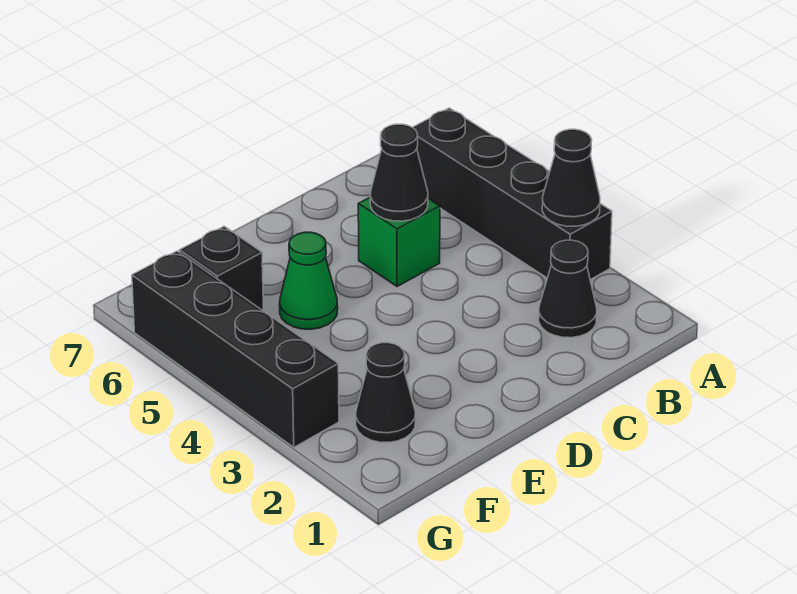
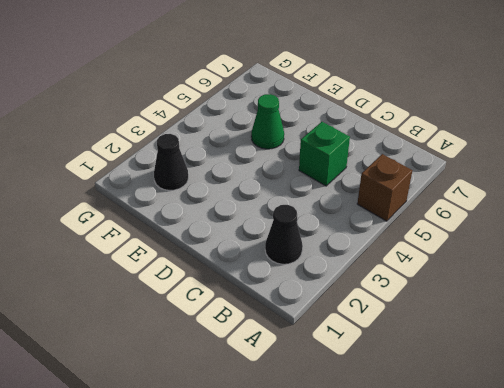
brown brick A5 level 1 -> black brick A3:A6 level 1
none -> black brick F6 level 1
none -> black brick G3:G6 level 1

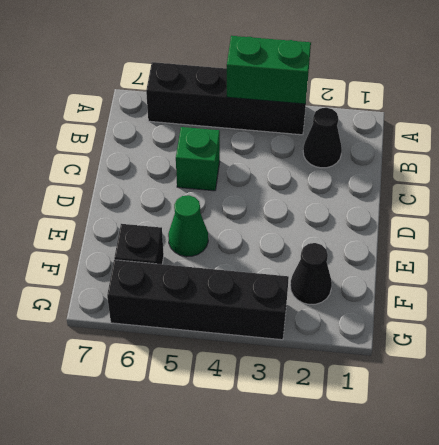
green brick A3:A4 level 2 -> black cone A3 level 2
none -> black cone C5 level 2

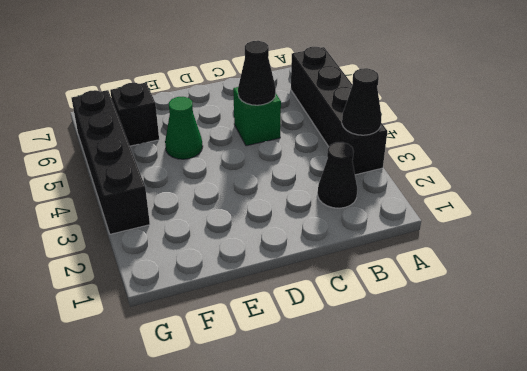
none -> black cone F2 level 1

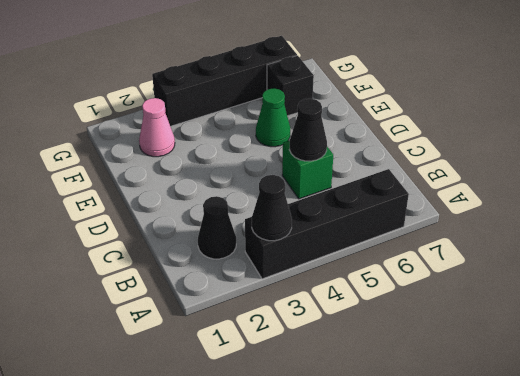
pink cone F2 level 1 -> black cone F2 level 1

